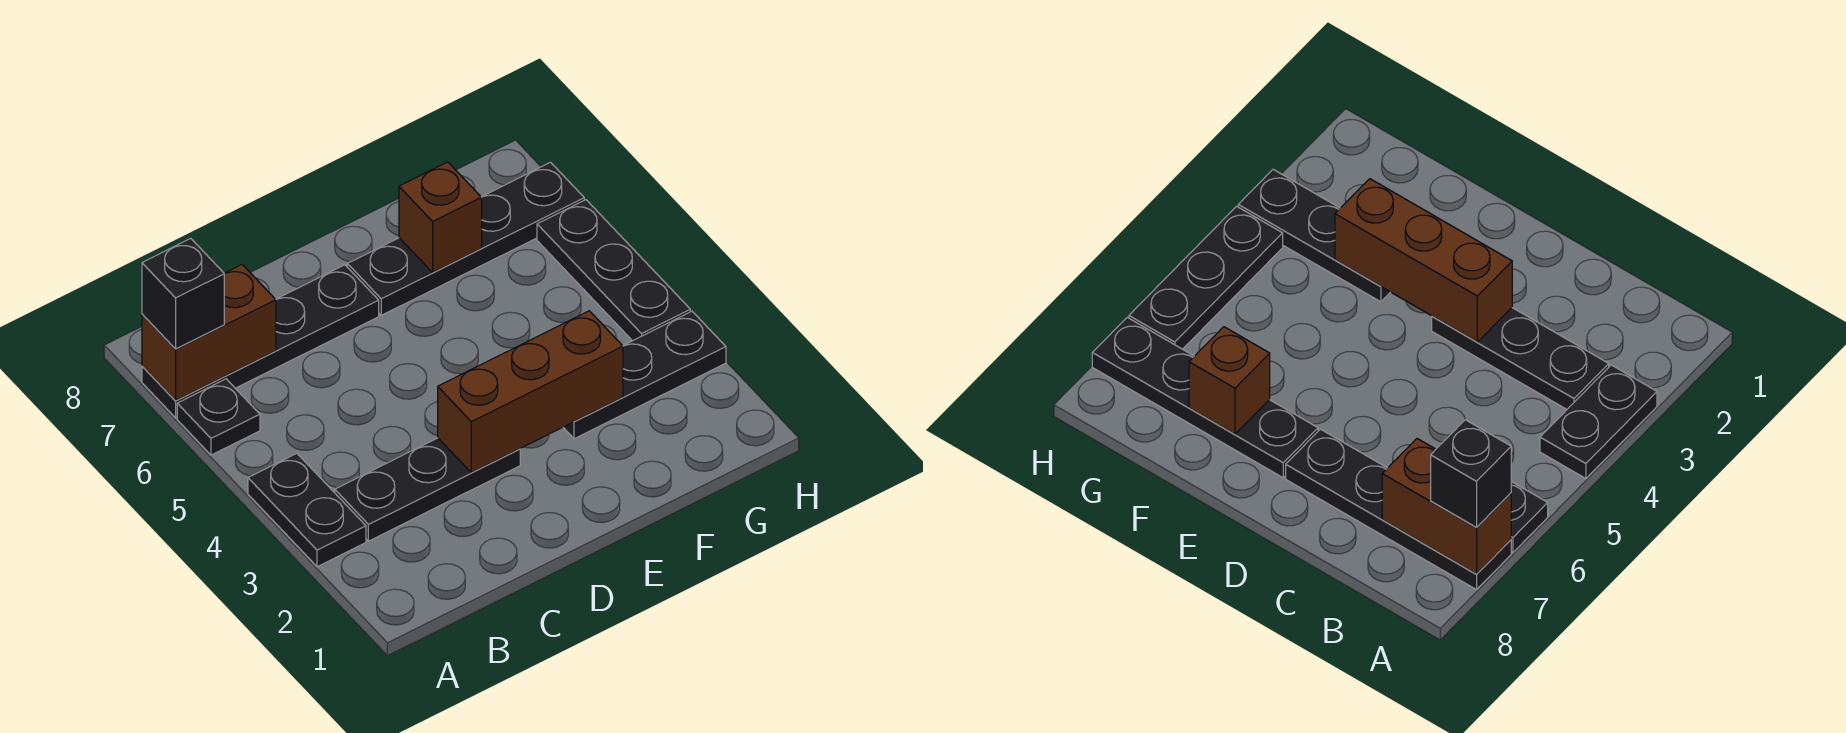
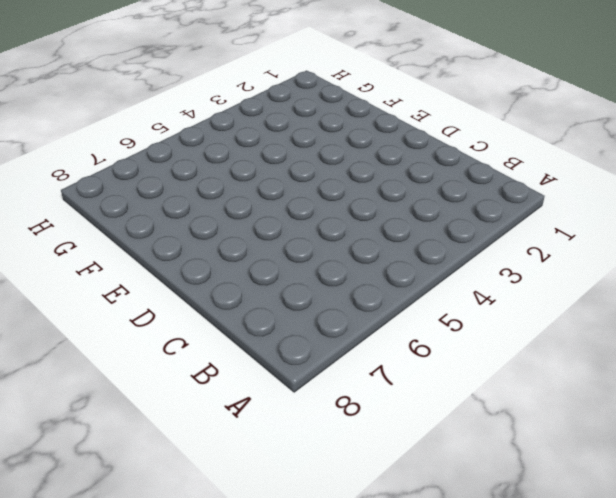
none -> black plate A3:A4 level 1
none -> black plate A6 level 1

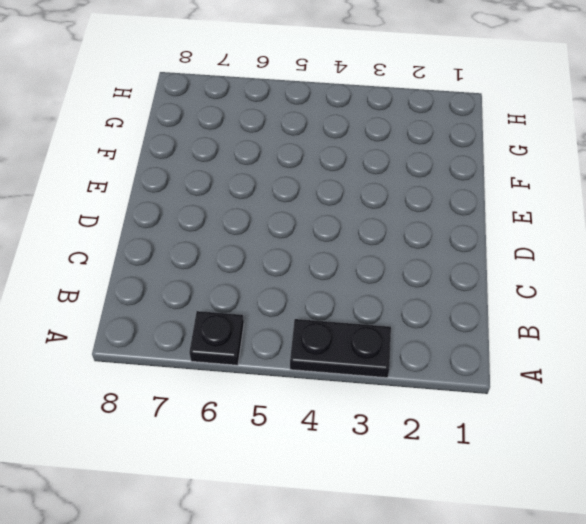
none -> black plate A7:D7 level 1
none -> black plate B3:D3 level 1

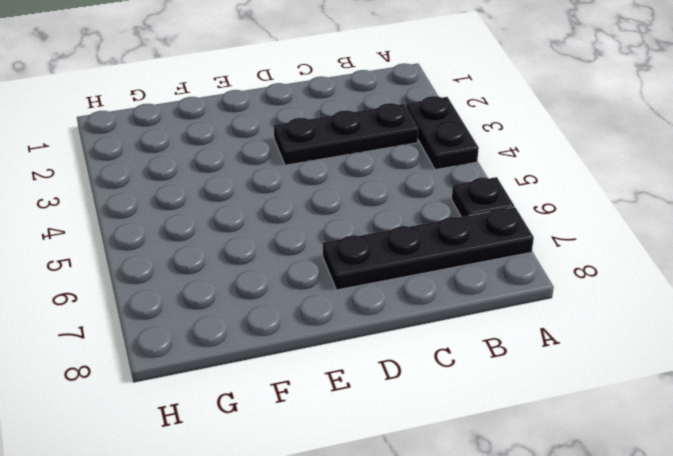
none -> black plate E7:H7 level 1
none -> black plate F3:H3 level 1

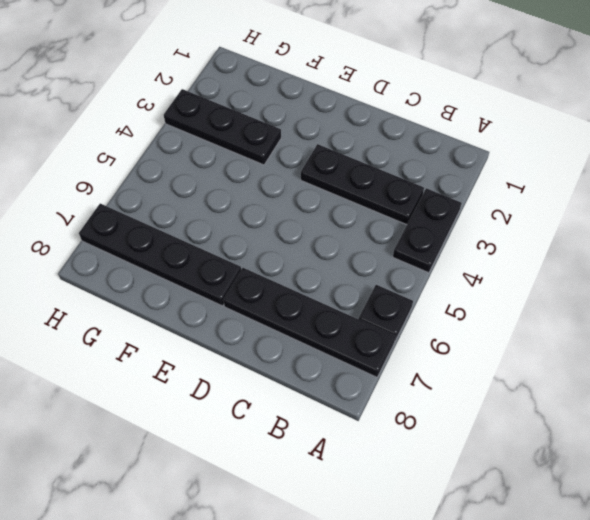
none -> black plate H4:H6 level 1
none -> brown brick A7:B7 level 2

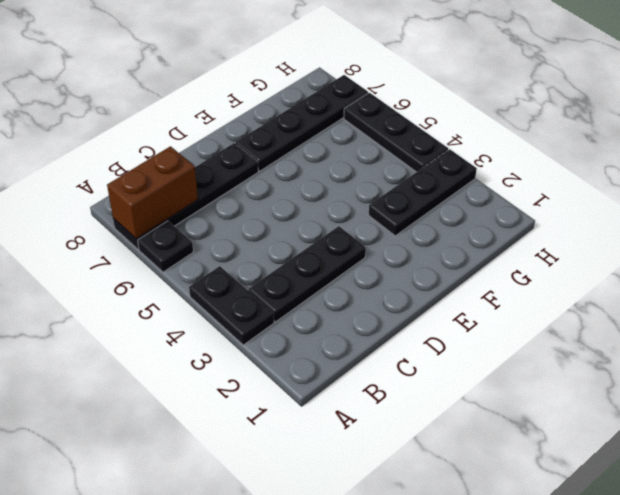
none -> brown brick D3:F3 level 2
none -> brown brick F7 level 2

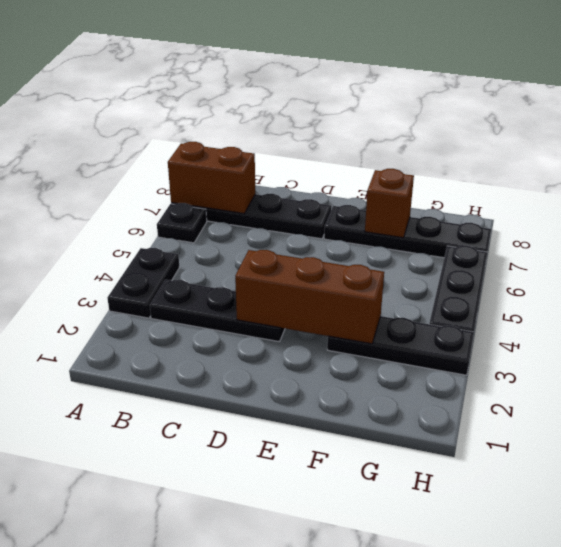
none -> black brick A7 level 3

